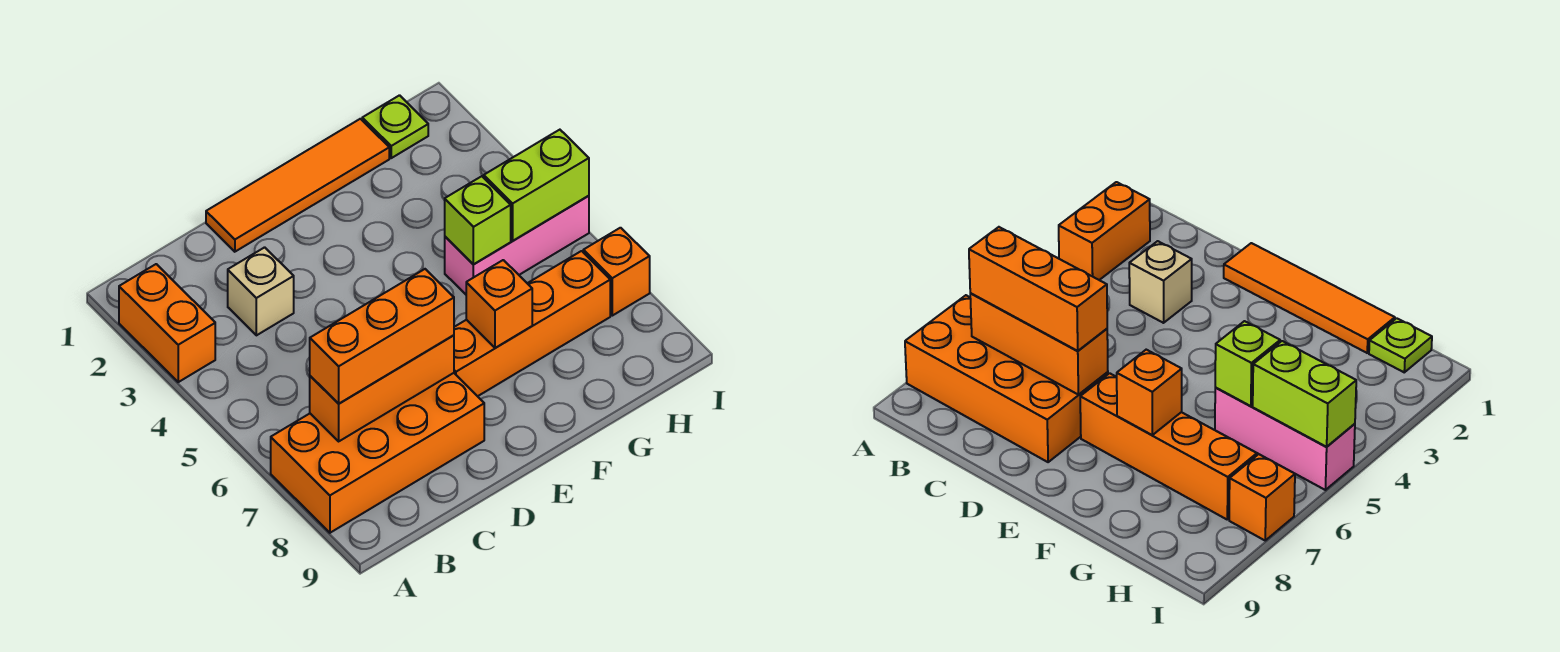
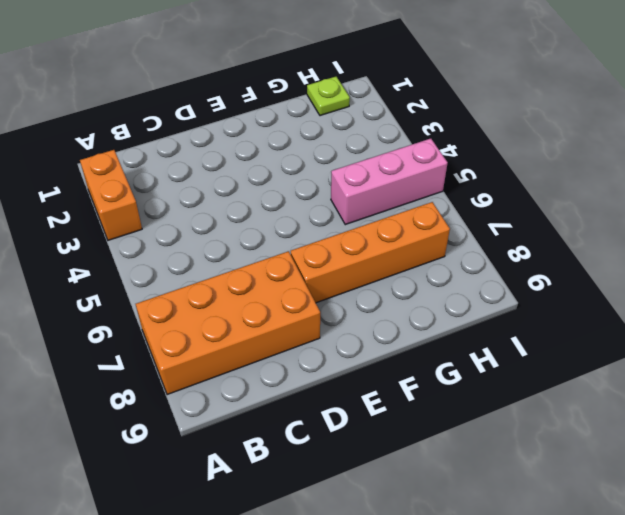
none -> tan brick C3 level 1
none -> orange tile D1:G1 level 1
none -> orange brick I7 level 1

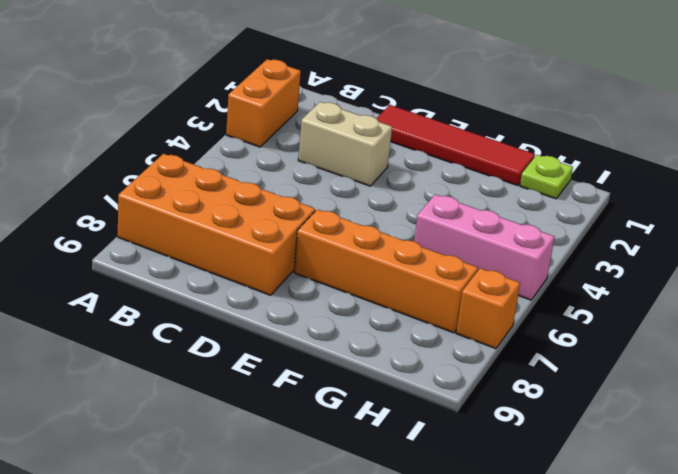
tan brick C3:D3 level 1 -> tan brick C3 level 1
red tile D1:G1 level 1 -> orange tile D1:G1 level 1
none -> orange brick B7:D7 level 2
none -> orange brick F7 level 2
none -> lime brick G5 level 2

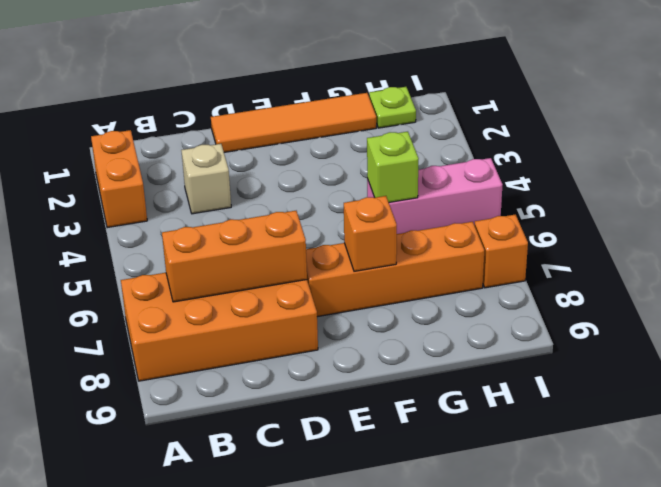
none -> lime brick H5:I5 level 2
none -> orange brick B7:D7 level 3

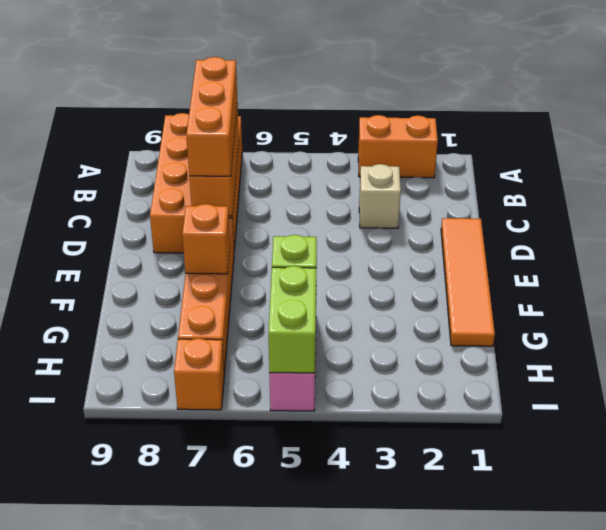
none -> lime plate H1 level 1

